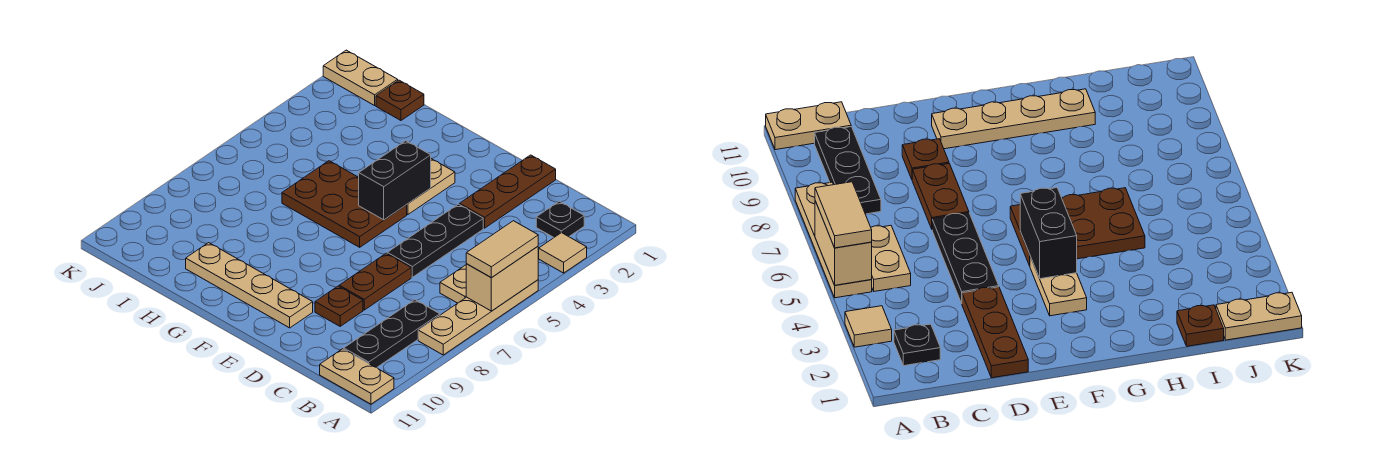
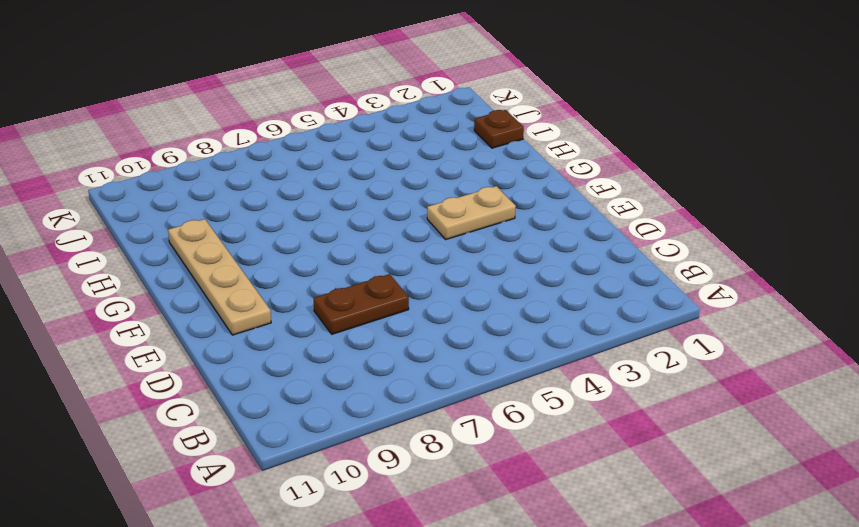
none -> tan tile A3 level 1
none -> tan plate A5:A8 level 1
none -> tan plate A11:B11 level 1

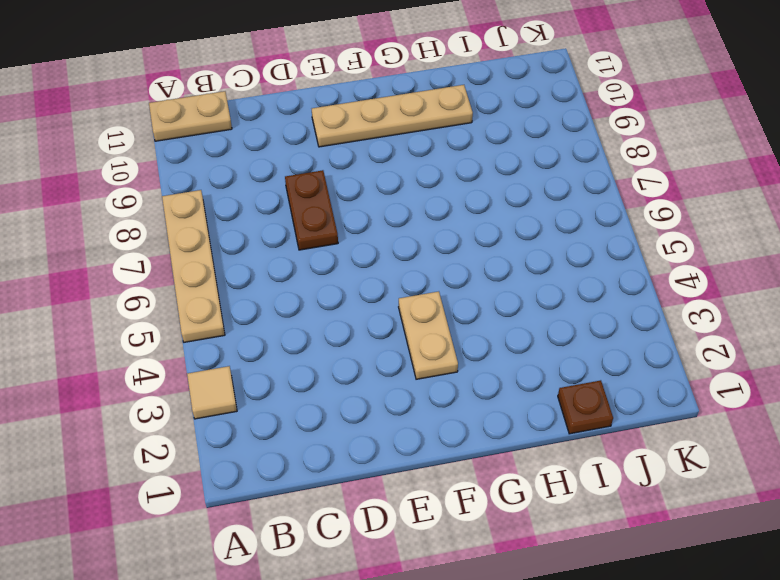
none -> black plate B2 level 1
none -> tan plate B5:B6 level 1
none -> black plate B8:B10 level 1

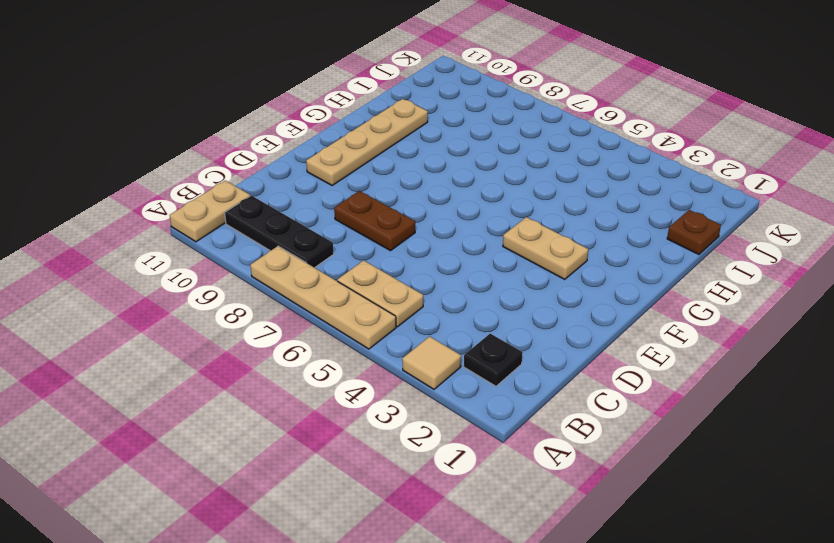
none -> brown plate D1:D3 level 1
none -> black plate D4:D6 level 1
none -> brown plate D9 level 1

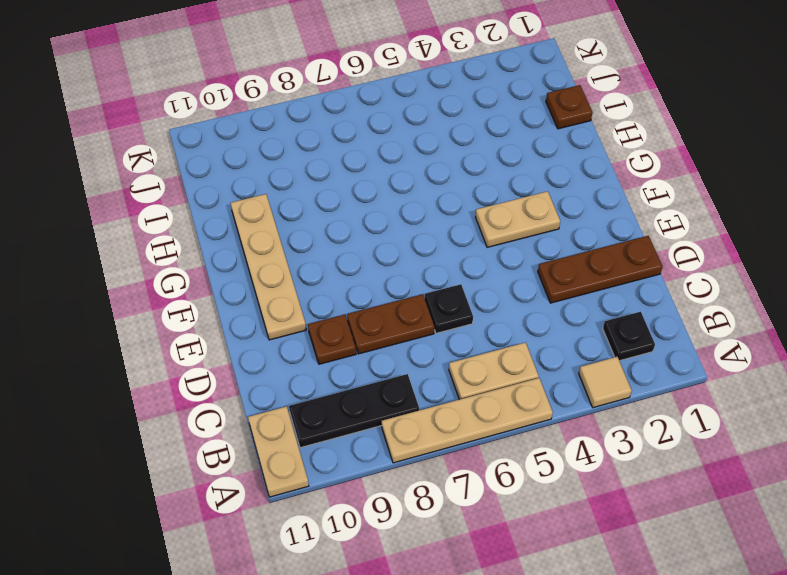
black plate D6 level 1 -> black plate D4:D6 level 1
none -> brown plate F5:H6 level 1
none -> tan plate J1:K1 level 1
none -> tan brick A5:A6 level 2

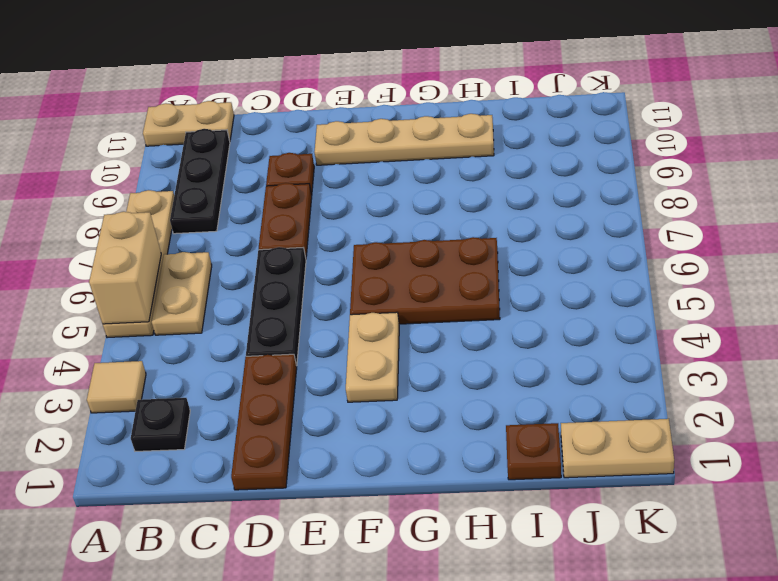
none -> black brick F4:F5 level 2
none -> tan tile A5:A6 level 3

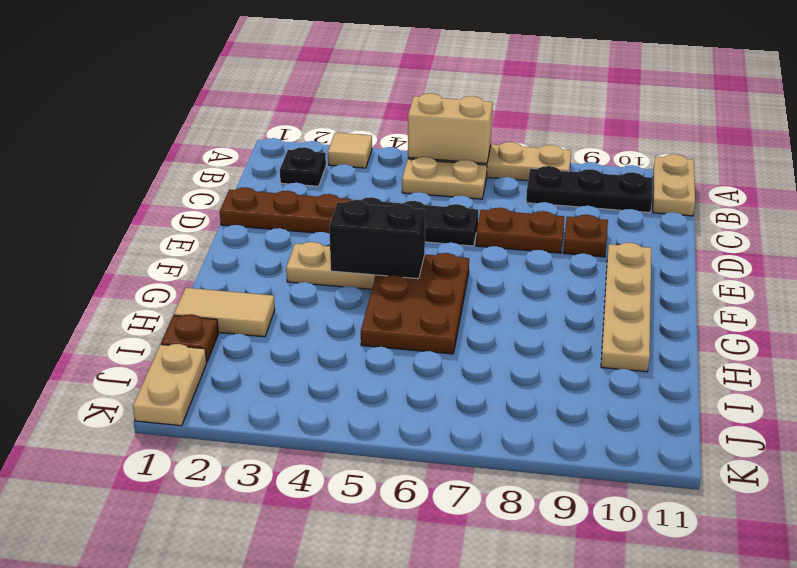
tan tile H1:H2 level 1 -> tan tile A5:A6 level 3

